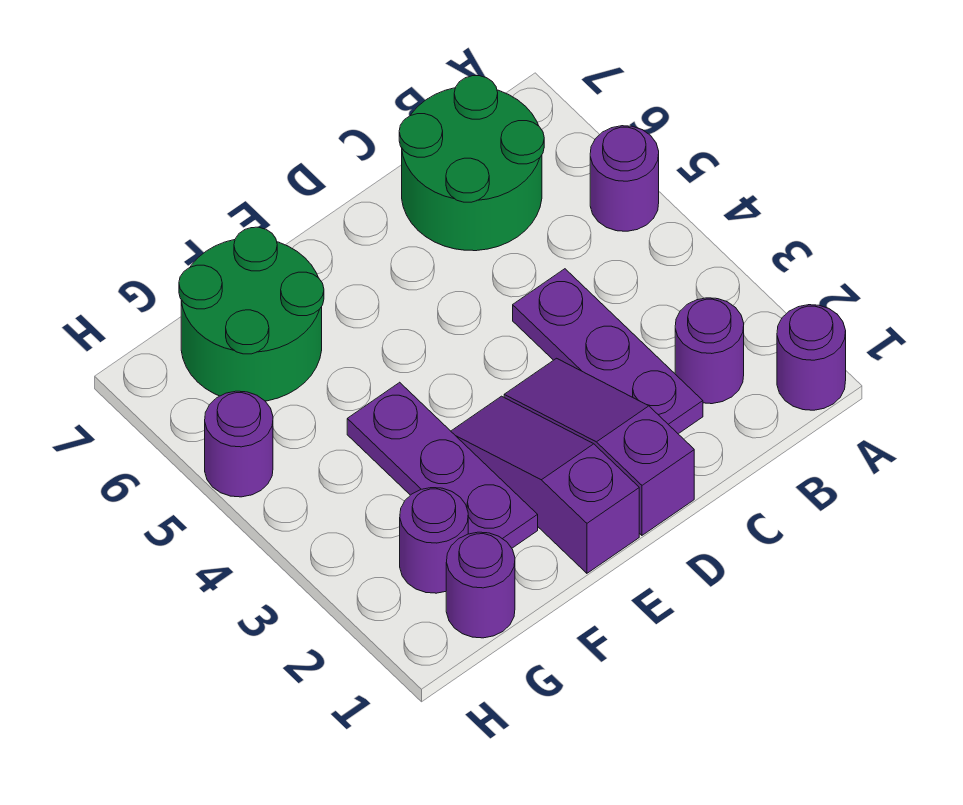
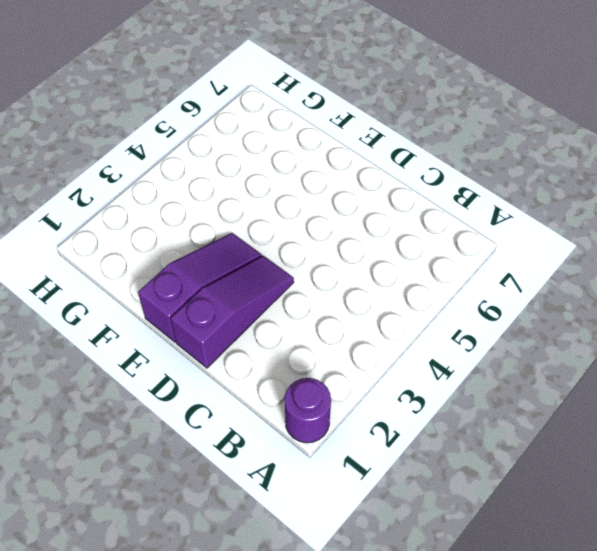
none -> purple round brick A5 level 1
none -> purple round brick B2 level 1
none -> green round brick B6:C7 level 1

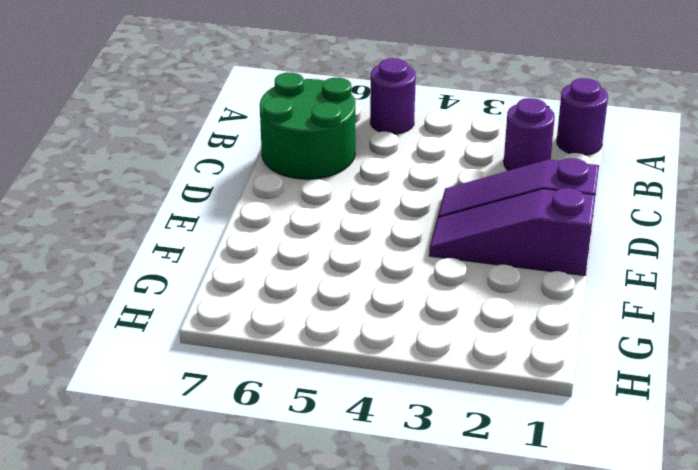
none -> purple plate C2:C4 level 1
none -> purple plate F2:F4 level 1
none -> green round brick F6:G7 level 1

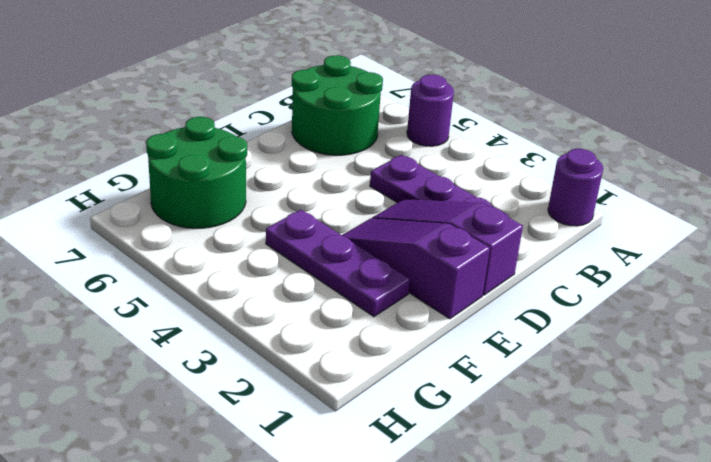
none -> purple round brick B2 level 1
none -> purple round brick G1 level 1
none -> purple round brick G2 level 1

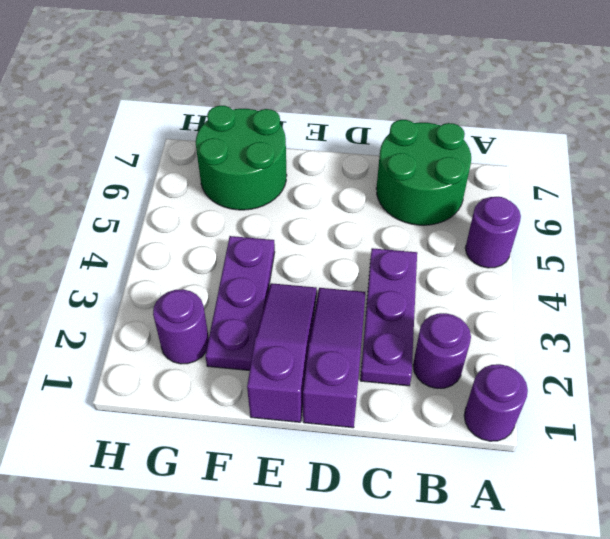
none -> purple round brick G1 level 1
none -> purple round brick H5 level 1

